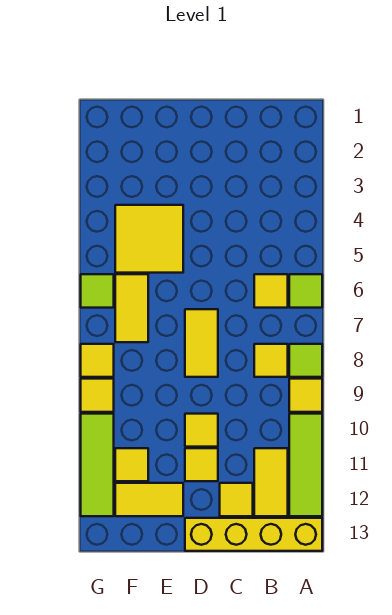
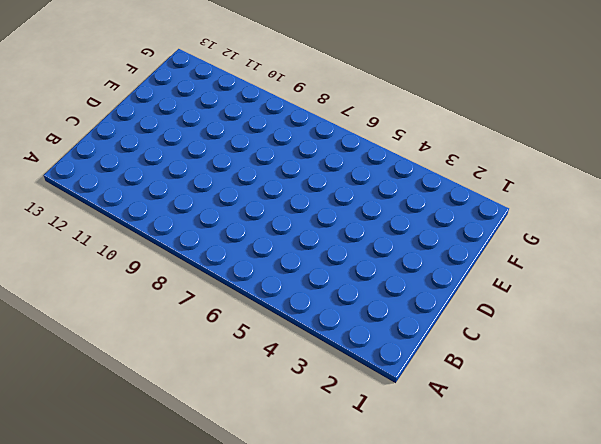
none -> lime tile A6 level 1
none -> lime tile A8 level 1
none -> yellow tile A9 level 1

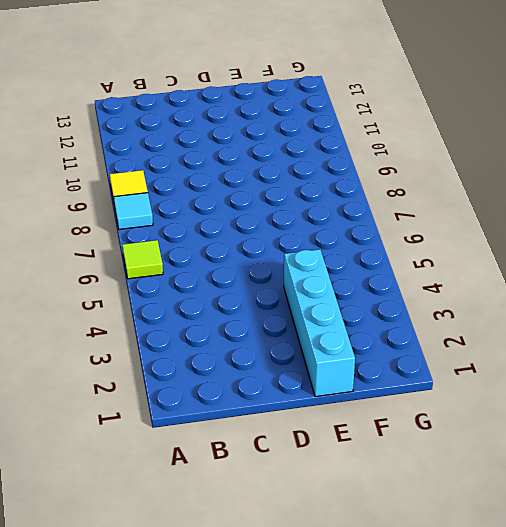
cyan tile A8 level 1 -> lime tile A8 level 1
cyan brick E1:E4 level 1 -> yellow tile E4:F5 level 1
none -> lime tile A10:A12 level 1
none -> yellow brick A13:D13 level 1
none -> yellow tile B6 level 1

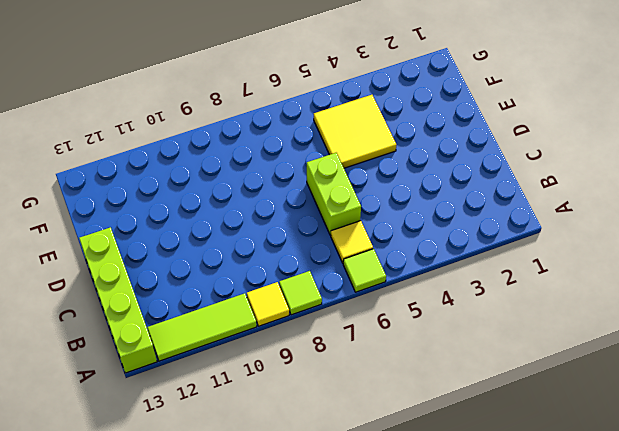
lime brick A13:D13 level 1 -> yellow brick A13:D13 level 1
lime brick C6:D6 level 1 -> none
none -> yellow tile B8 level 1
none -> yellow tile B11:B12 level 1
none -> yellow tile C12 level 1

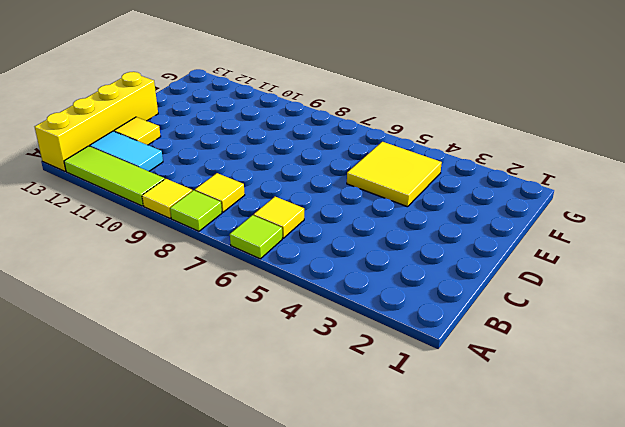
cyan tile B11:B12 level 1 -> yellow tile B11:B12 level 1
none -> yellow tile D7:D8 level 1
none -> yellow tile D10 level 1
none -> yellow tile D11 level 1

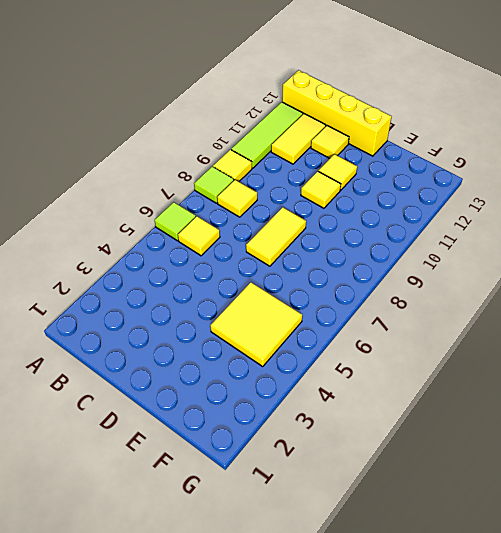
none -> yellow tile E12:F12 level 1
none -> yellow tile F6:F7 level 1
none -> yellow tile F11 level 1

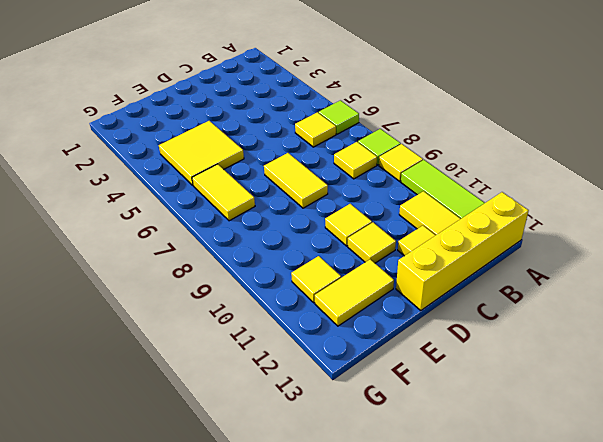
none -> lime tile G6 level 1
none -> yellow tile G8 level 1
none -> yellow tile G9 level 1

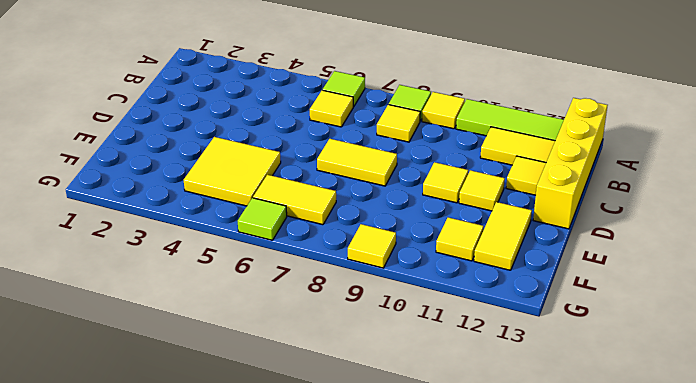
none -> yellow tile G8 level 1
none -> lime tile G10:G12 level 1

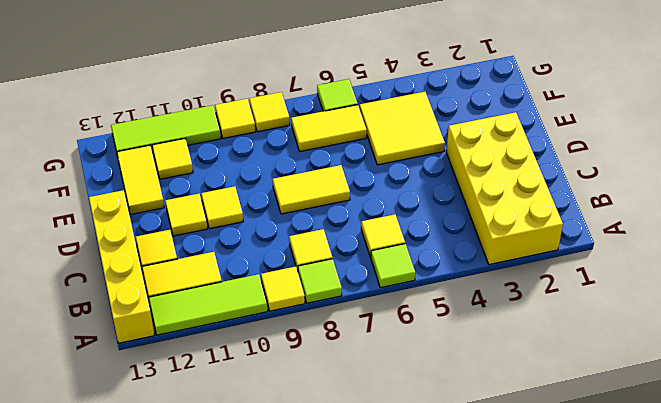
yellow brick A2:D3 level 1 -> none

